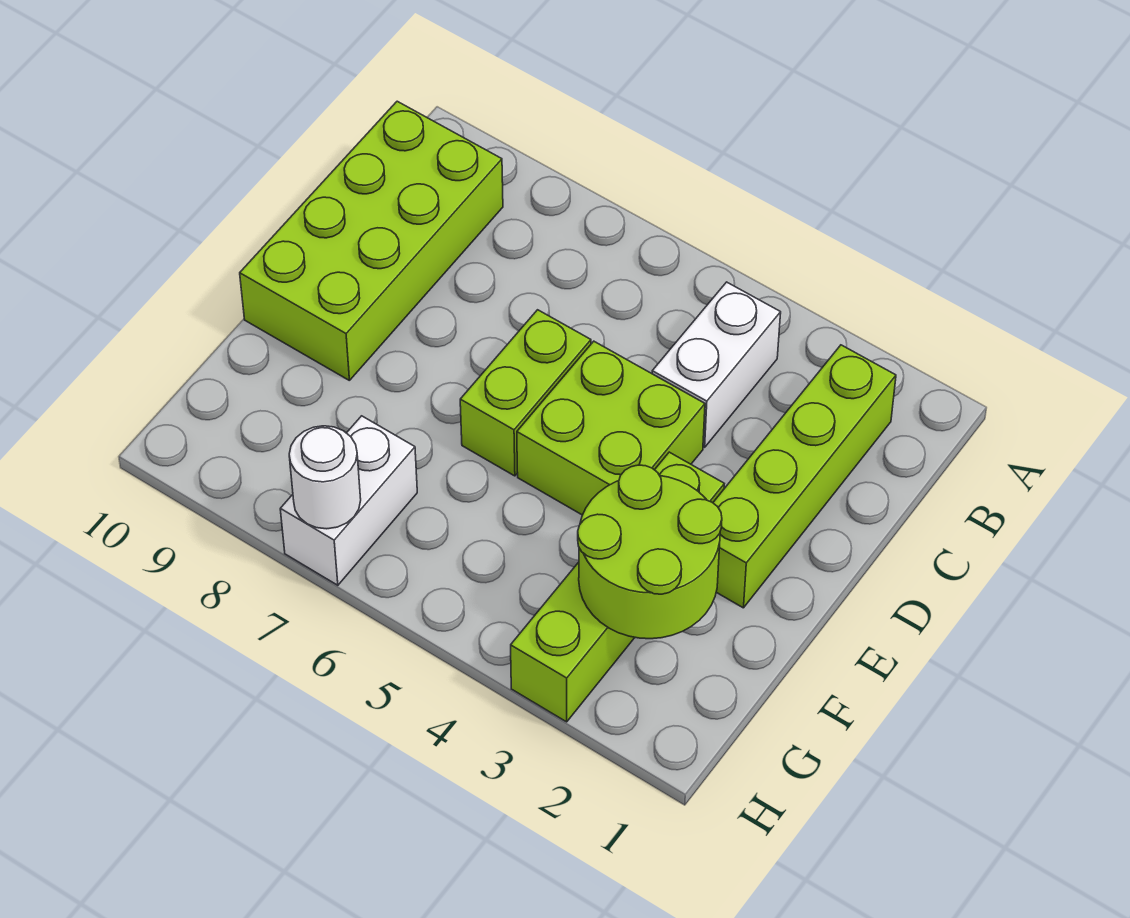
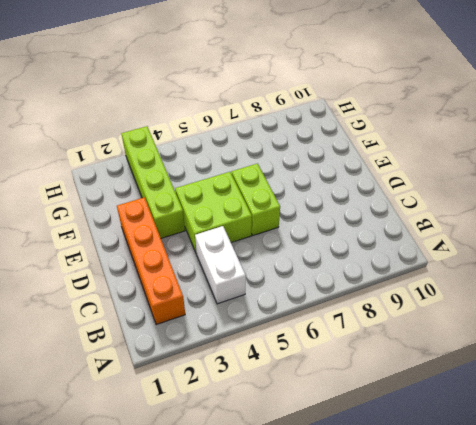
orange brick B2:E2 level 1 -> lime brick B2:E2 level 1
none -> lime brick B9:E10 level 1
none -> white brick G7:H7 level 1

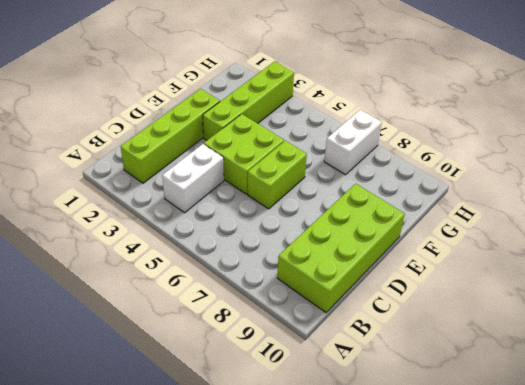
none -> lime round brick F2:G3 level 2
none -> white round brick H7 level 2

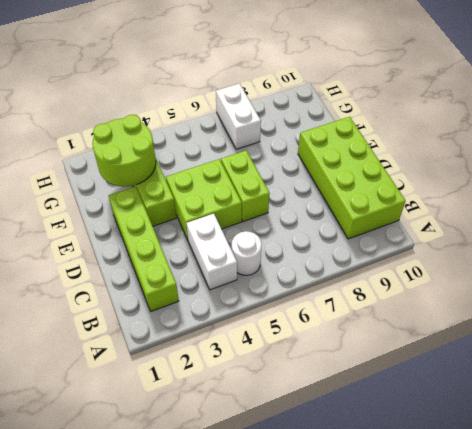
white round brick B5 level 1 -> white round brick H7 level 2

